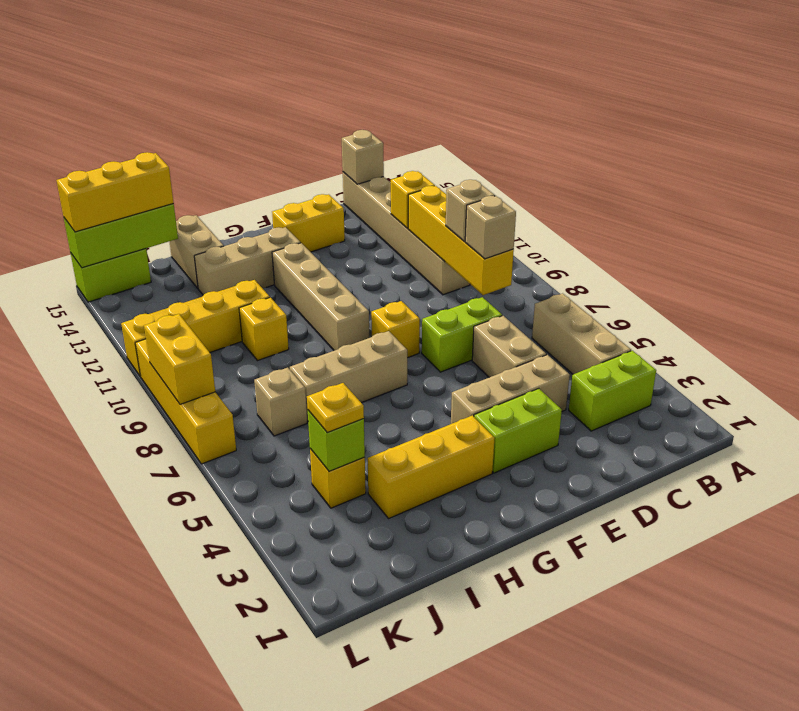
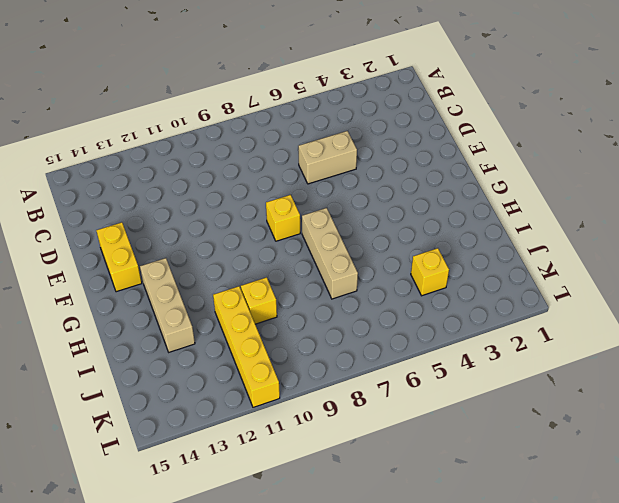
none -> lime brick B3:C3 level 1
none -> tan brick B4:B6 level 1
none -> tan brick C10:C15 level 1
none -> tan brick D4:F4 level 1

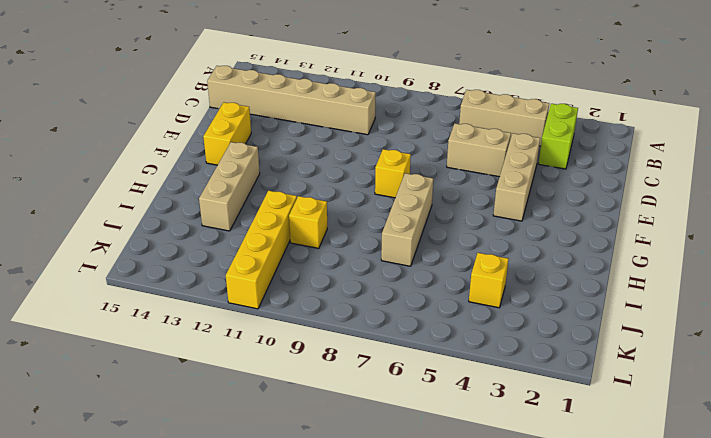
none -> lime brick D7:E7 level 1
none -> lime brick E3:F3 level 1
none -> yellow brick G3:I3 level 1
none -> tan brick G9:G12 level 1

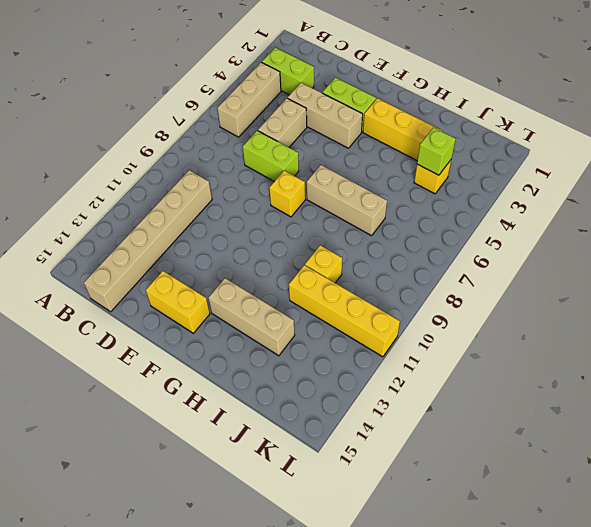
none -> tan brick G9:G12 level 1
none -> tan brick I14:I15 level 1
none -> tan brick J7 level 1
none -> lime brick K15:L15 level 1

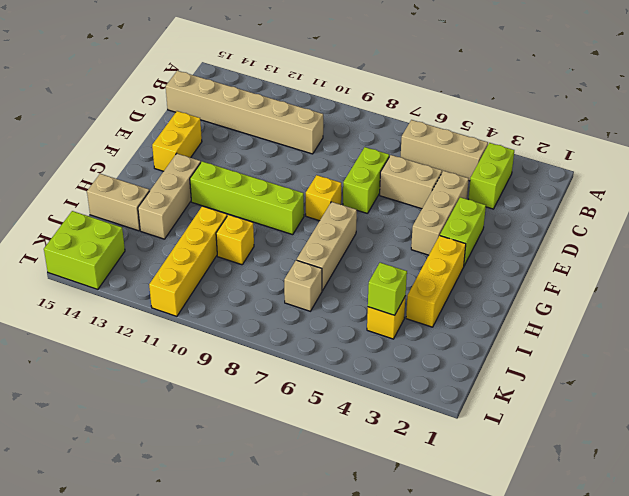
lime brick G9:G12 level 1 -> tan brick G9:G12 level 1
lime brick K14:L15 level 1 -> lime brick K15:L15 level 1
none -> yellow brick L7:L10 level 1
none -> yellow brick C8:C11 level 2
none -> yellow brick C12 level 2
none -> tan brick C15 level 2

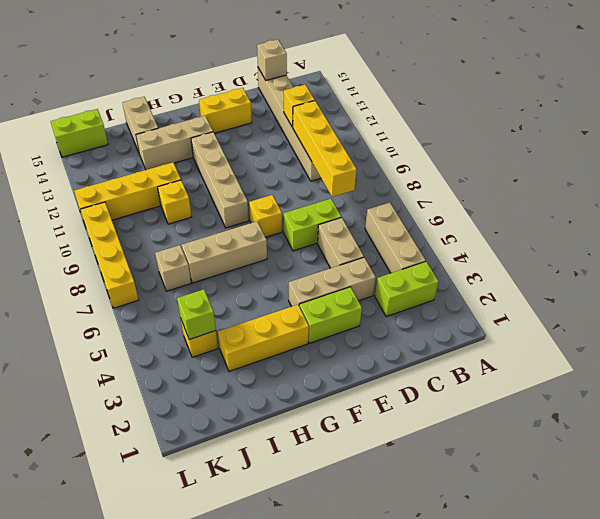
none -> lime brick J15:L15 level 2
none -> yellow brick L8:L9 level 2
none -> tan brick C8 level 3
none -> tan brick C9 level 3

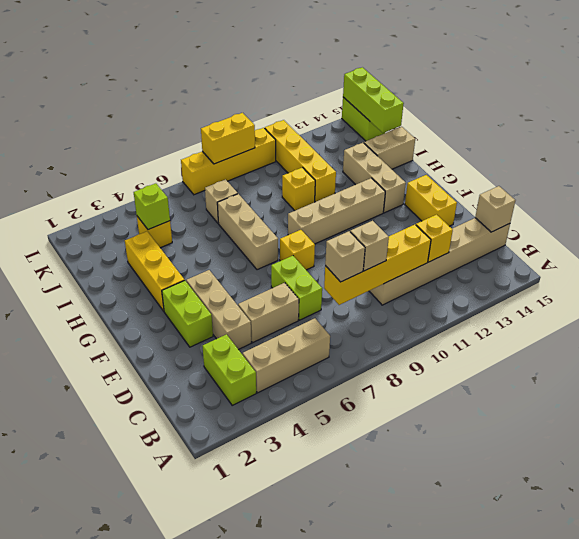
none -> yellow plate J4 level 3
none -> yellow brick J15:L15 level 3

